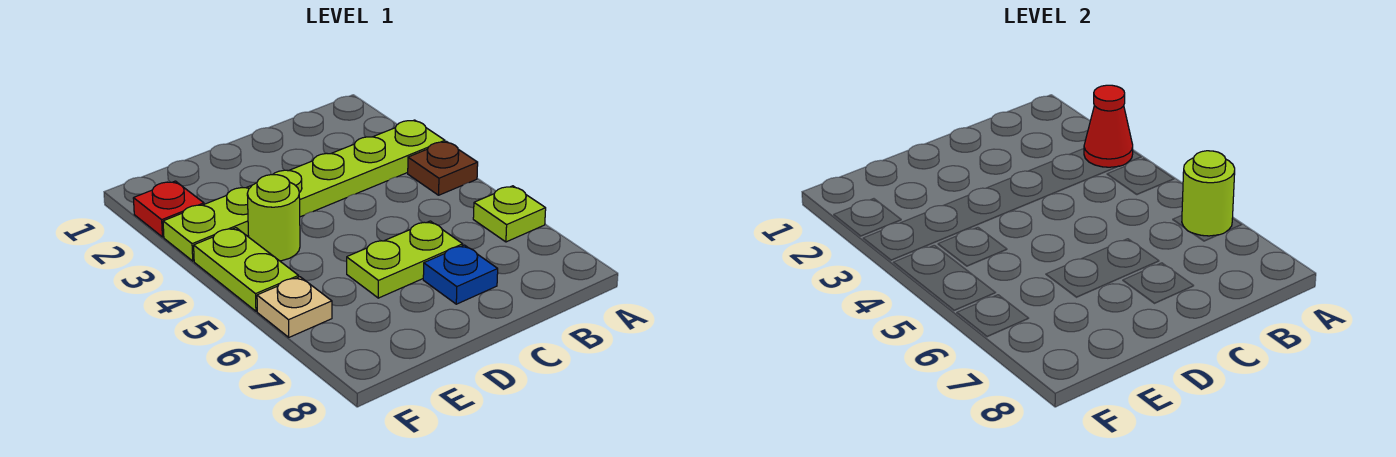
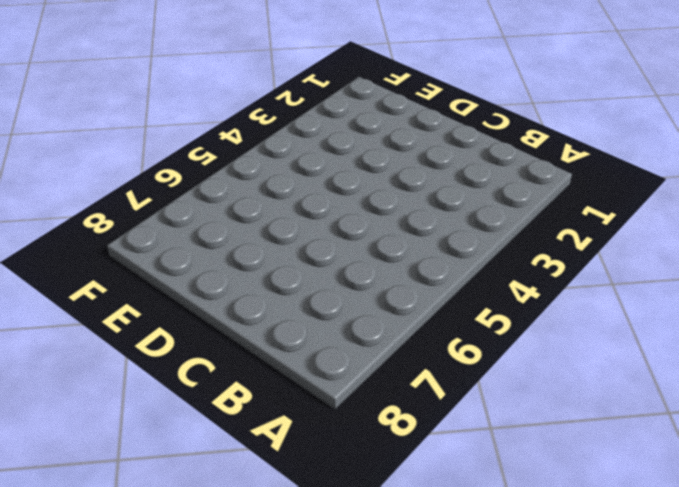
none -> lime plate A3:F3 level 1
none -> brown plate A4 level 1

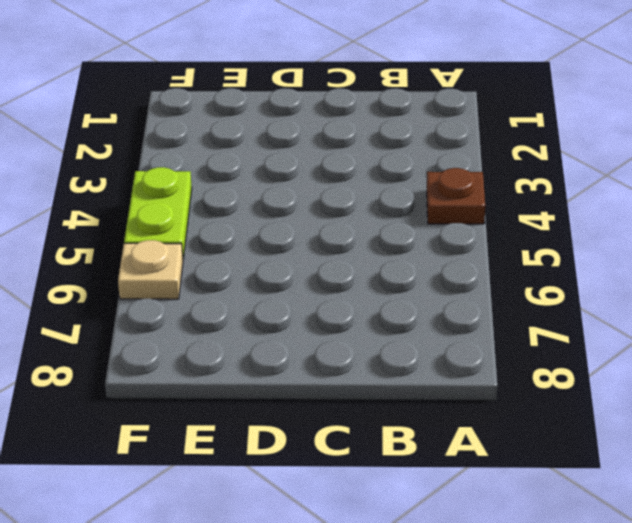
none -> lime plate A3:F3 level 1
none -> lime plate A6 level 1

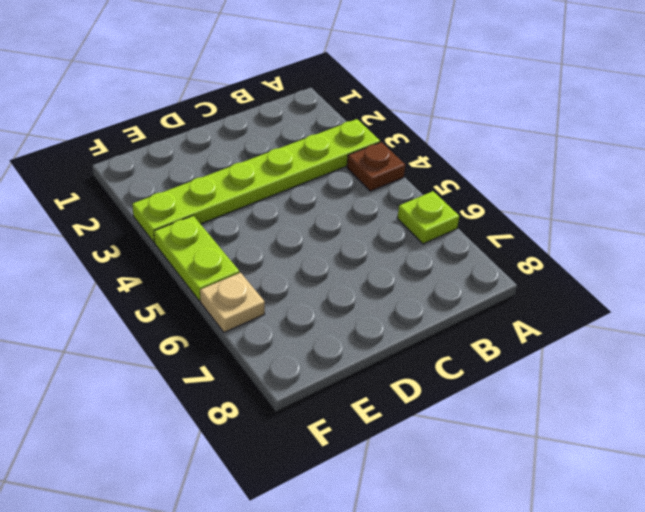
none -> lime plate C6:D6 level 1
none -> blue plate C7 level 1

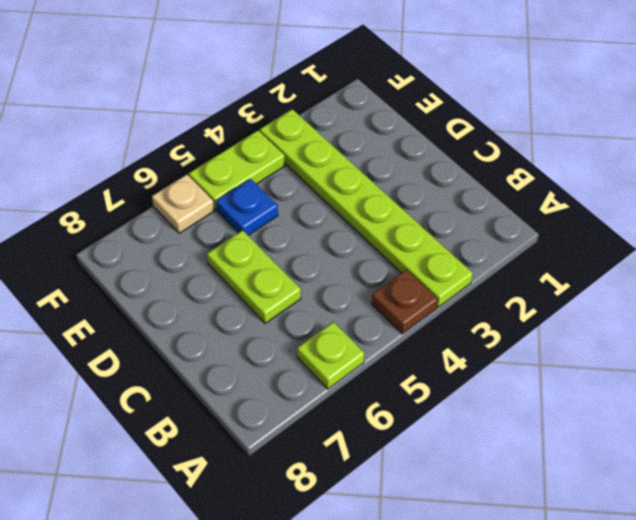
blue plate E5 level 1 -> blue plate C7 level 1
none -> lime round brick E4 level 1
none -> red plate F2 level 1

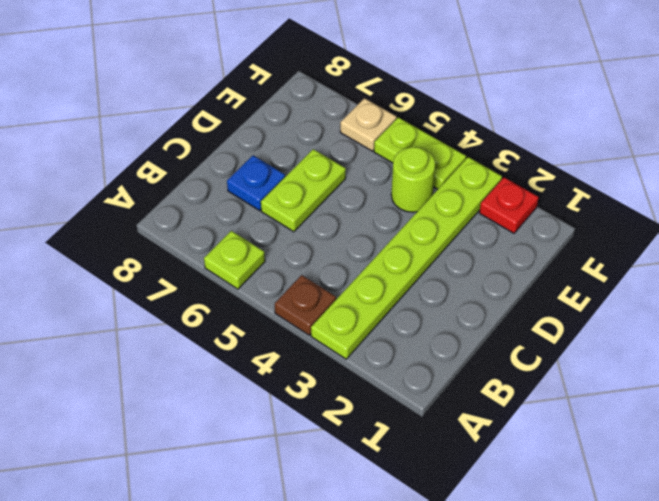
none -> red cone A3 level 2
none -> lime round brick A6 level 2

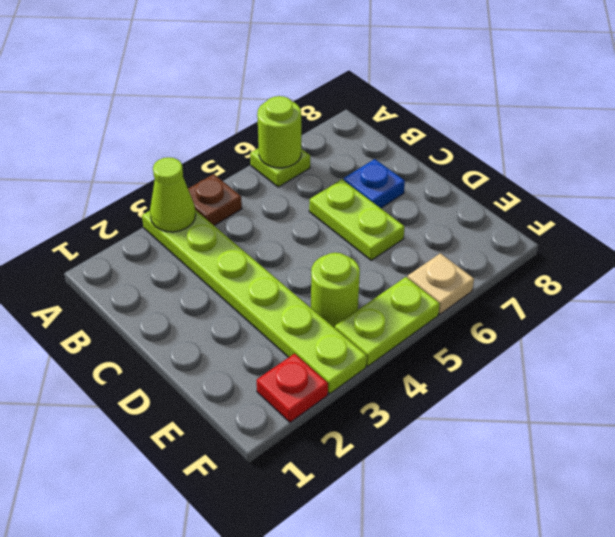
lime cone A3 level 2 -> red cone A3 level 2

